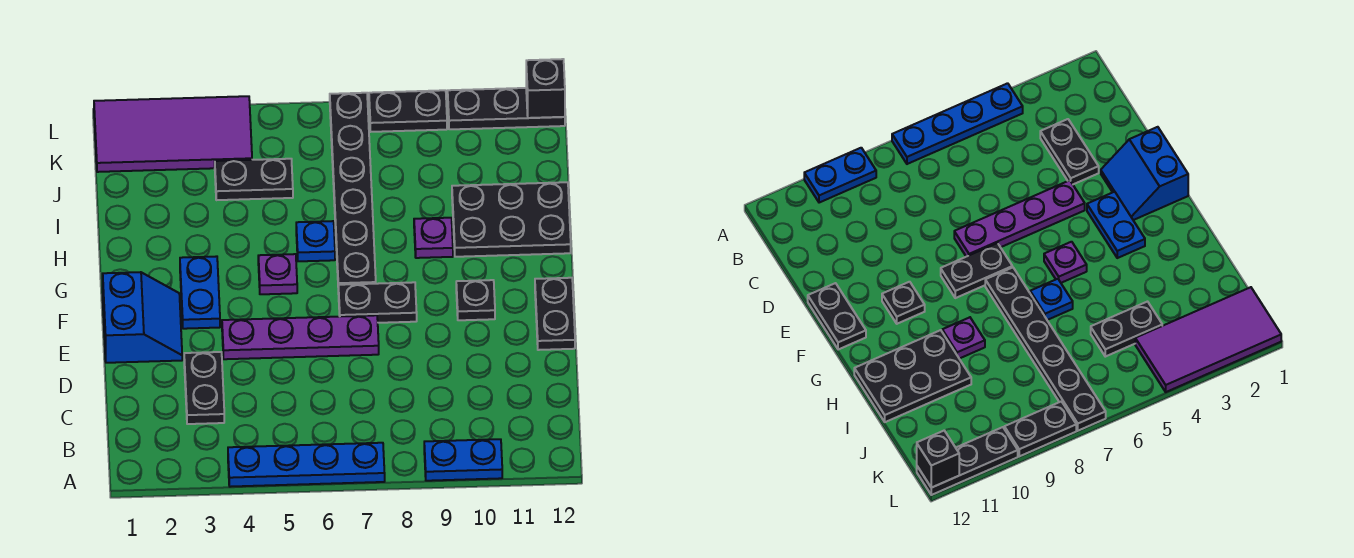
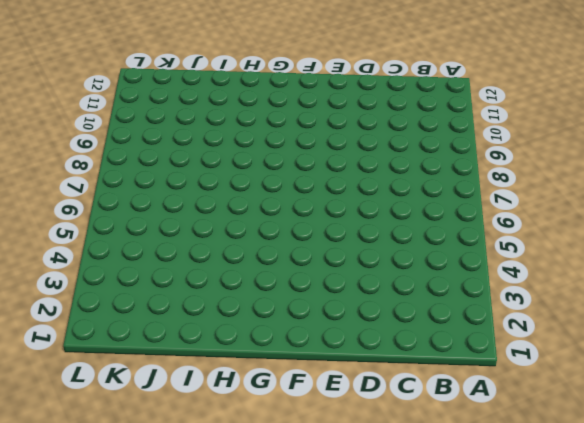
none -> blue plate A4:A7 level 1
none -> blue plate A9:A10 level 1
none -> black plate C3:D3 level 1

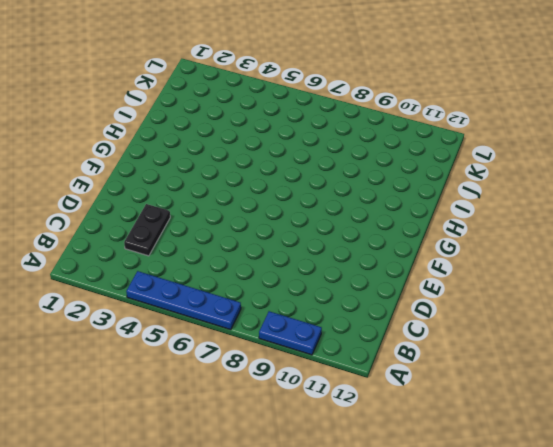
none -> blue slope E1:F2 level 1 top 1
none -> purple plate E4:E7 level 1
none -> black plate E12:F12 level 1

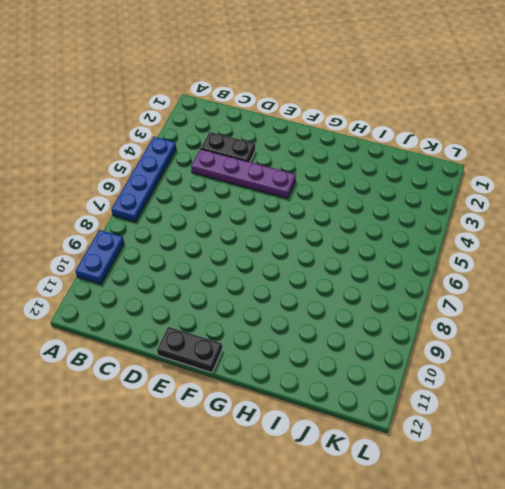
purple plate C4:F4 level 1 -> purple plate E4:E7 level 1
none -> blue slope E1:F2 level 1 top 1
none -> blue plate F3:G3 level 1
none -> black plate F7:F8 level 1

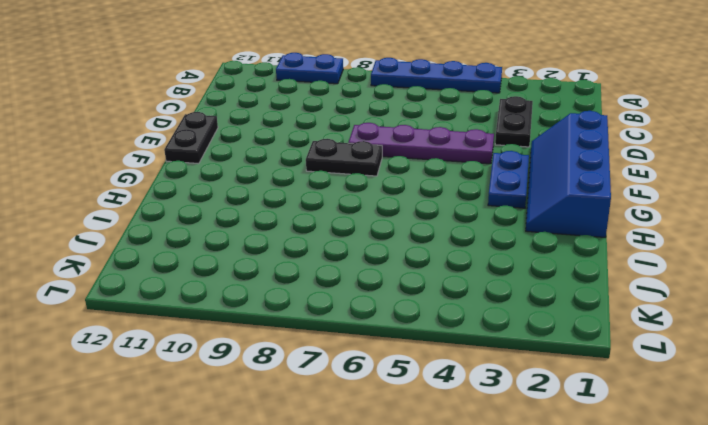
blue slope E1:H2 level 1 top 1 -> blue slope E1:F2 level 1 top 1
none -> black plate F10 level 1
none -> purple plate G5 level 1
none -> black plate G7:L7 level 1

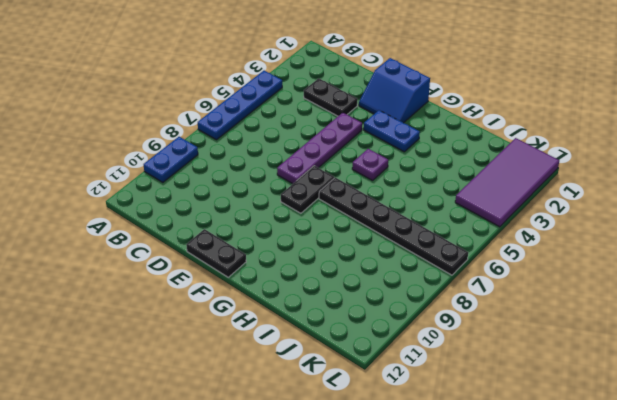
none -> black plate F10 level 1
none -> blue plate H6 level 1
none -> purple plate H9 level 1

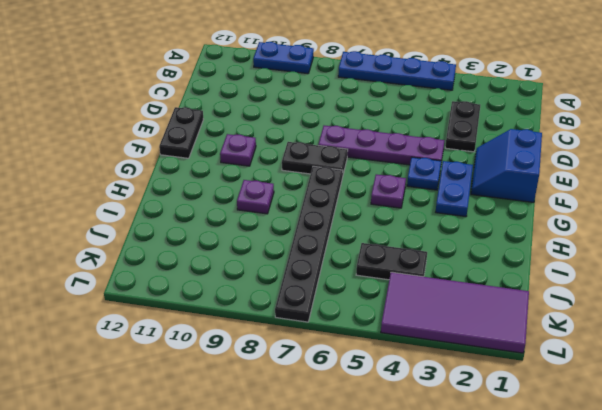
blue plate F4 level 1 -> blue plate H6 level 1
purple plate F10 level 1 -> black plate F10 level 1
none -> black plate H10:I12 level 1
none -> black plate L8:L9 level 1
none -> black plate L10:L12 level 1

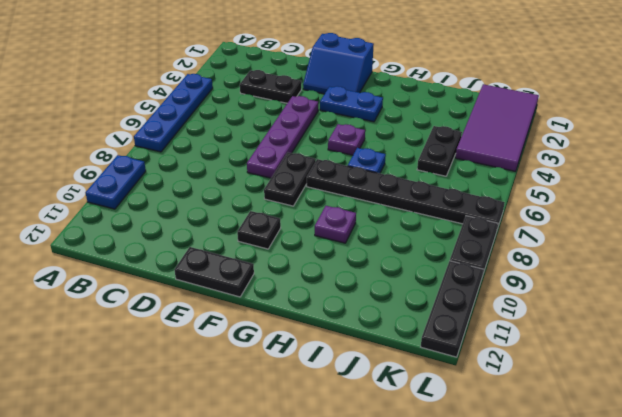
none -> black plate H10:I12 level 1
none -> black brick L12 level 2

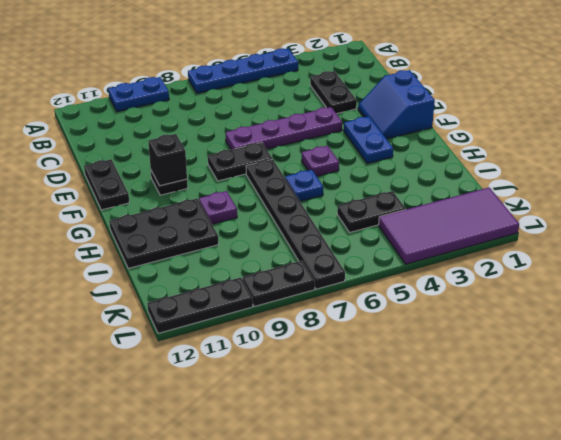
black brick F10 level 2 -> black brick L12 level 2

